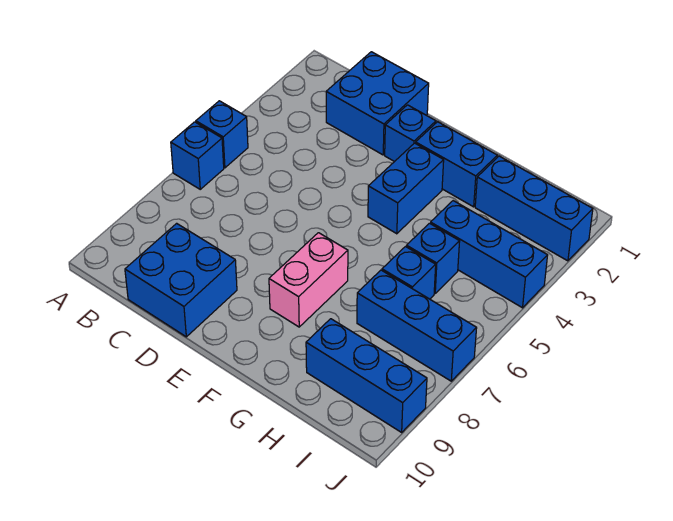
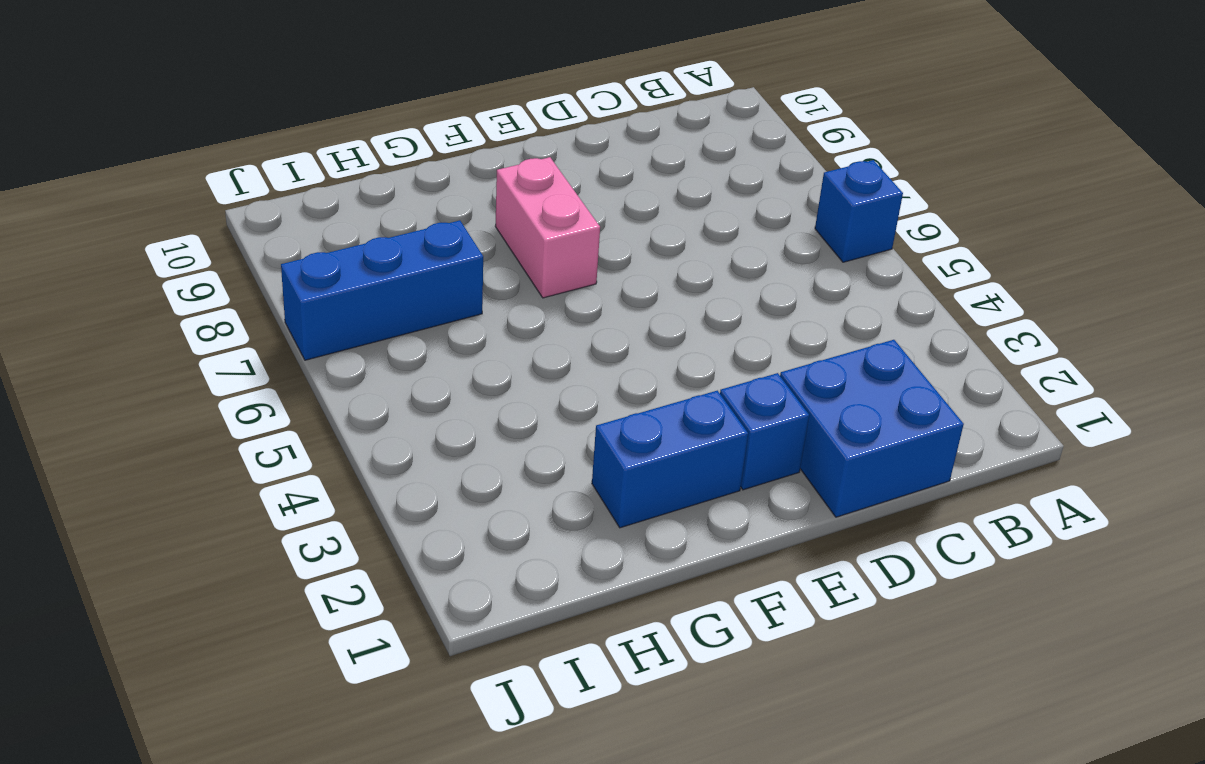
none -> blue brick A5 level 1
none -> blue brick C9:D10 level 1
none -> blue brick F3:F4 level 1

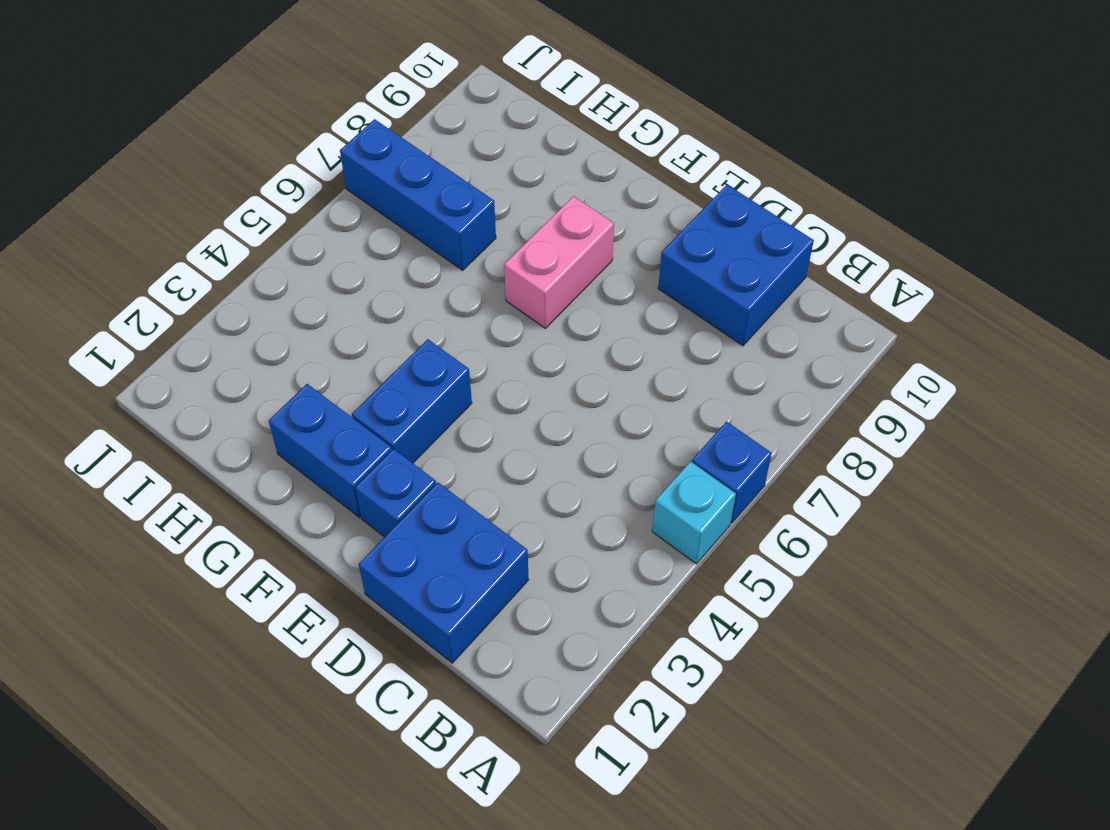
cyan brick A5 level 1 -> blue brick A5 level 1
none -> blue brick H2:J2 level 1
none -> blue brick H4:J4 level 1
none -> blue brick H5 level 1

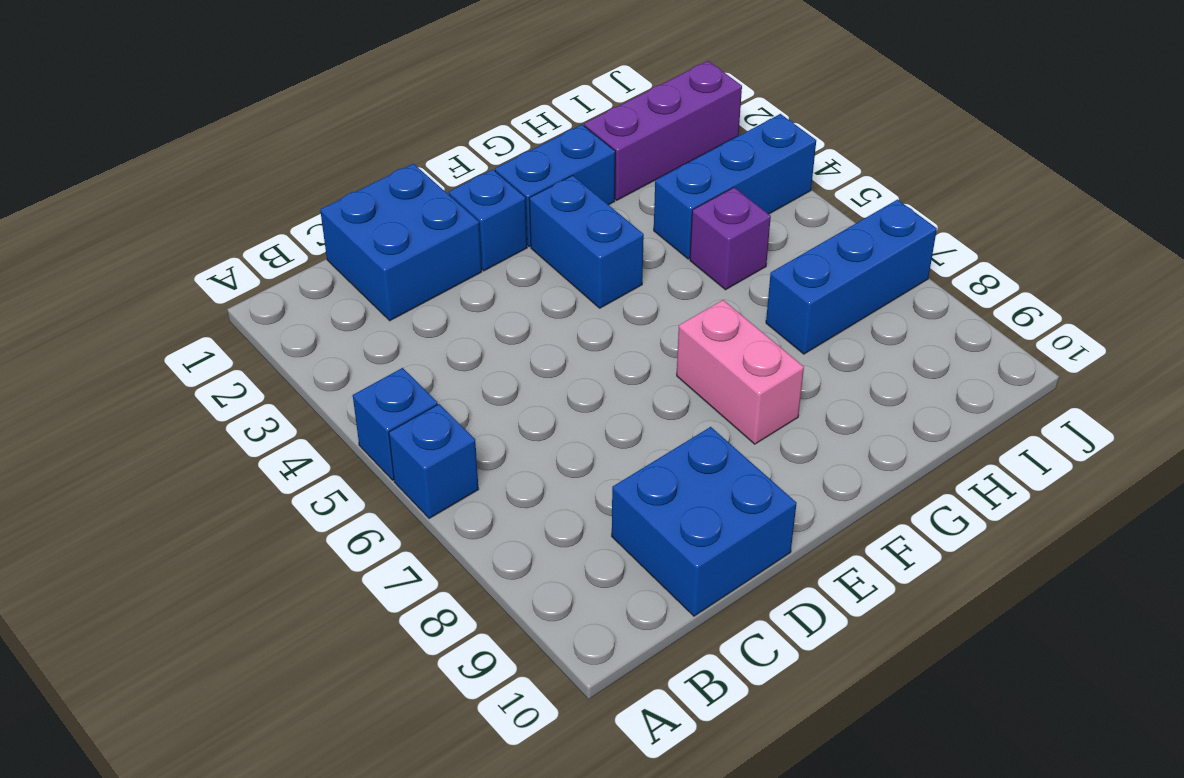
purple brick H2:J2 level 1 -> blue brick H2:J2 level 1
purple brick H5 level 1 -> blue brick H5 level 1
none -> blue brick H6 level 1
none -> blue brick H9:J9 level 1

